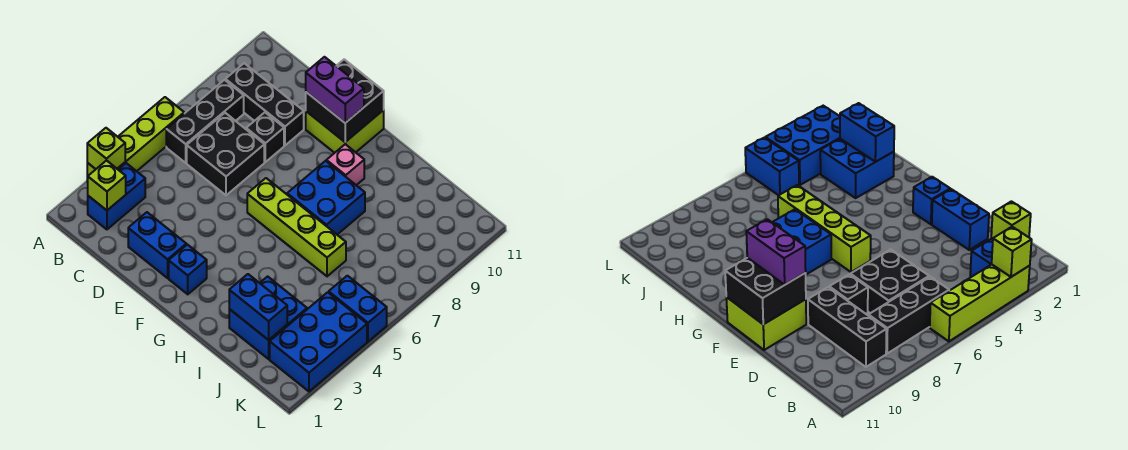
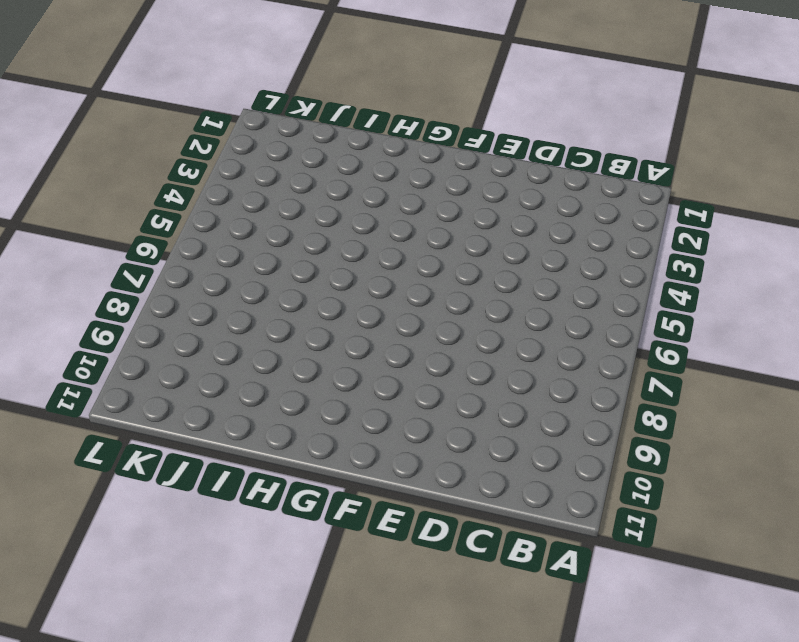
none -> lime brick A3:A6 level 1
none -> blue brick B2:B3 level 1
none -> black brick B6:B8 level 1

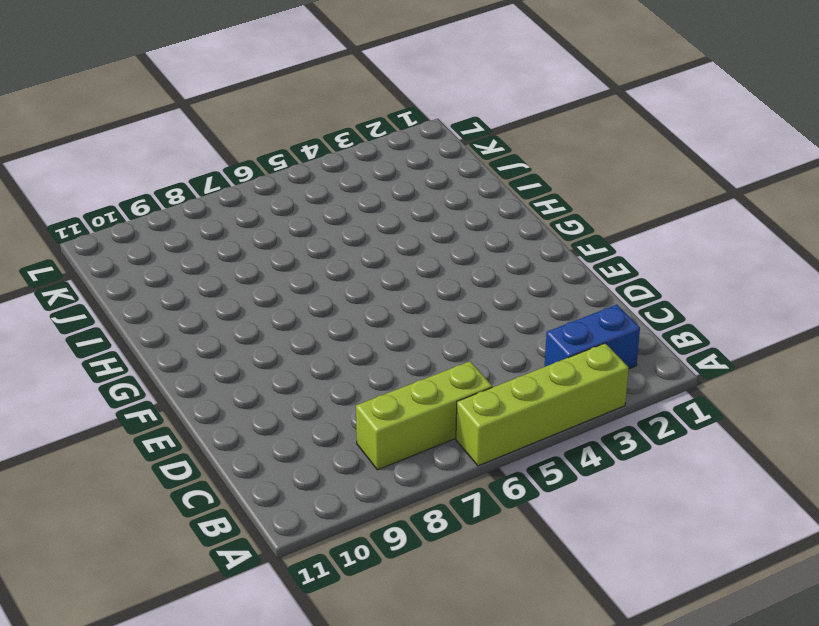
lime brick B6:B8 level 1 -> black brick B6:B8 level 1
none -> black brick B9:D9 level 1
none -> black brick C6:D7 level 1
none -> blue brick D2:E2 level 1

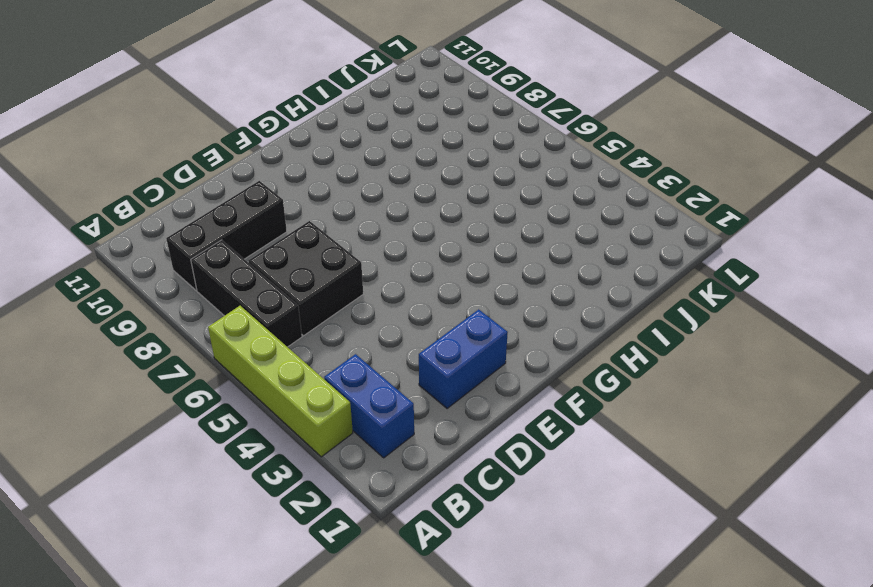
none -> black brick D8 level 1
none -> lime brick E10:F11 level 1
none -> blue brick F2 level 1

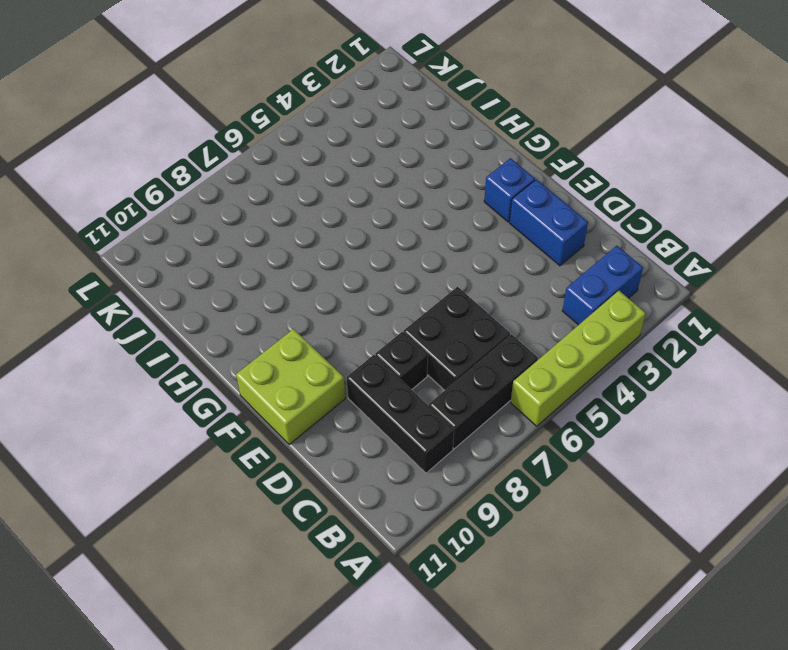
none -> lime brick F6:I6 level 1
none -> blue brick G7:H8 level 1
none -> pink brick G9 level 1

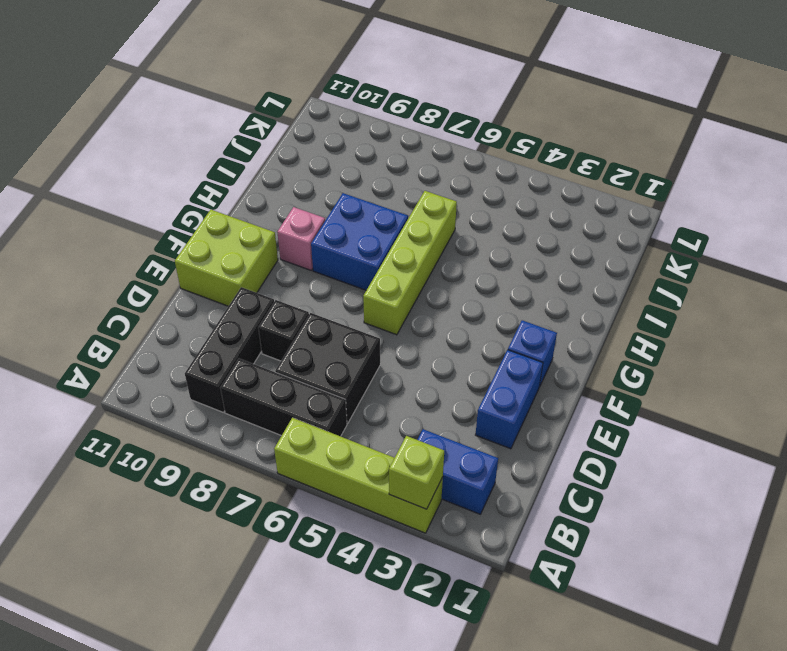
none -> blue brick I2:J3 level 1
none -> blue brick K2:L4 level 1
none -> blue brick K5:L5 level 1

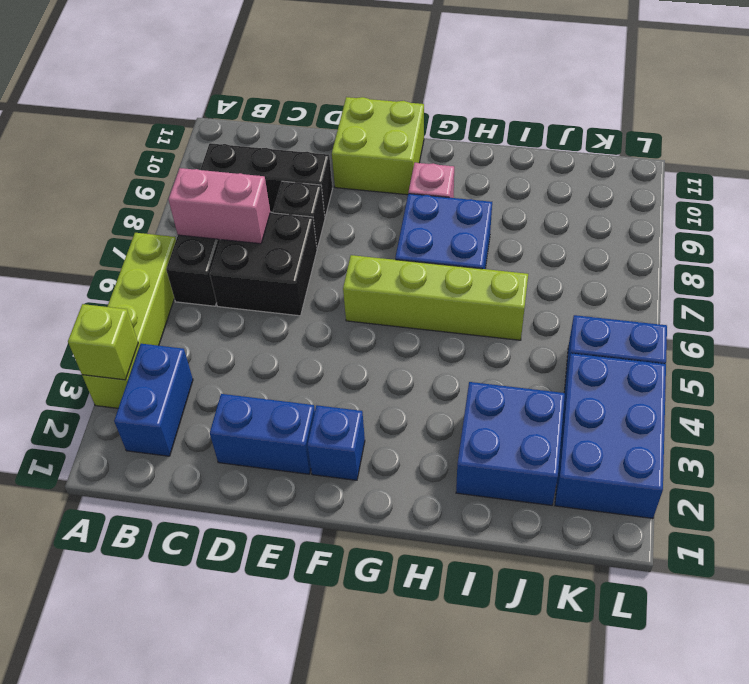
pink brick B7:C7 level 2 -> none
none -> lime brick B2 level 2
none -> black brick E10:F11 level 2
none -> blue brick I2:J2 level 2

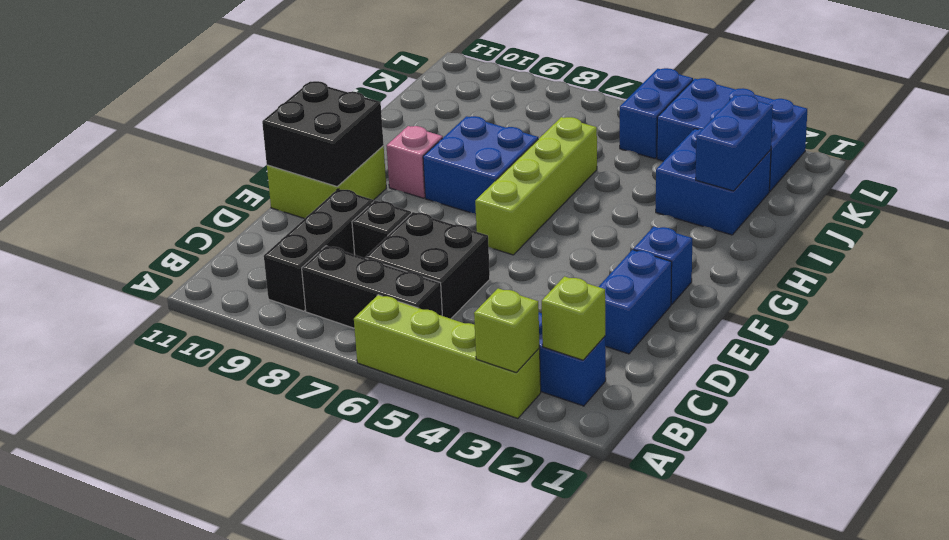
none -> purple brick E10:F10 level 3

